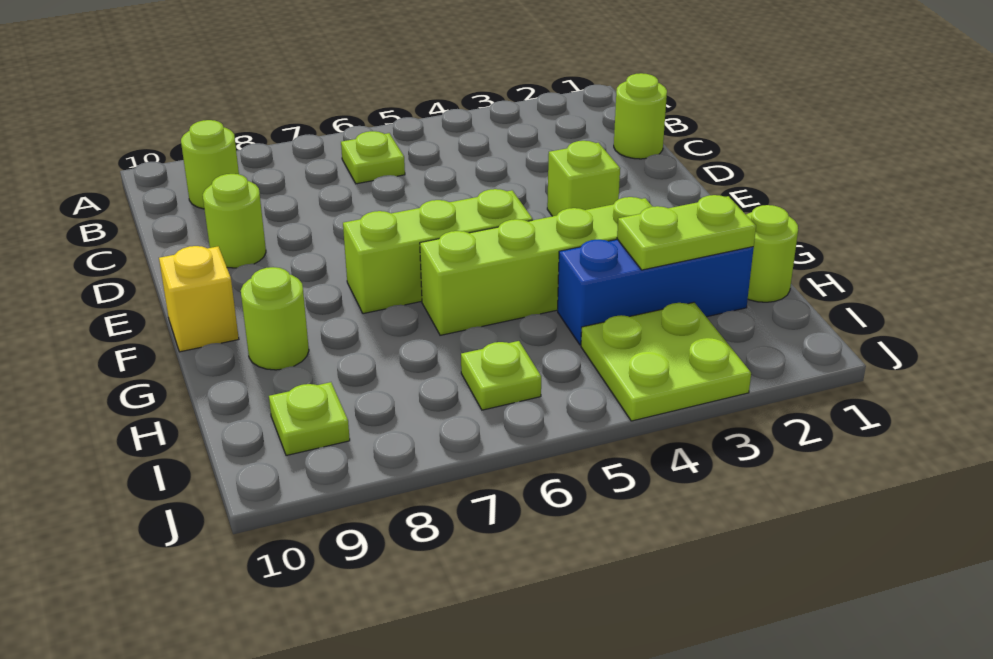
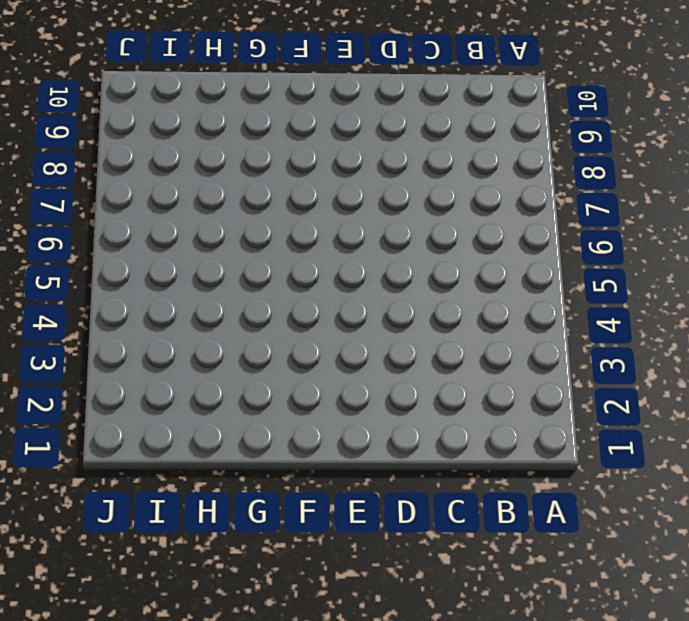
none -> lime plate B6 level 1
none -> lime round brick B9 level 1
none -> lime round brick C1 level 1

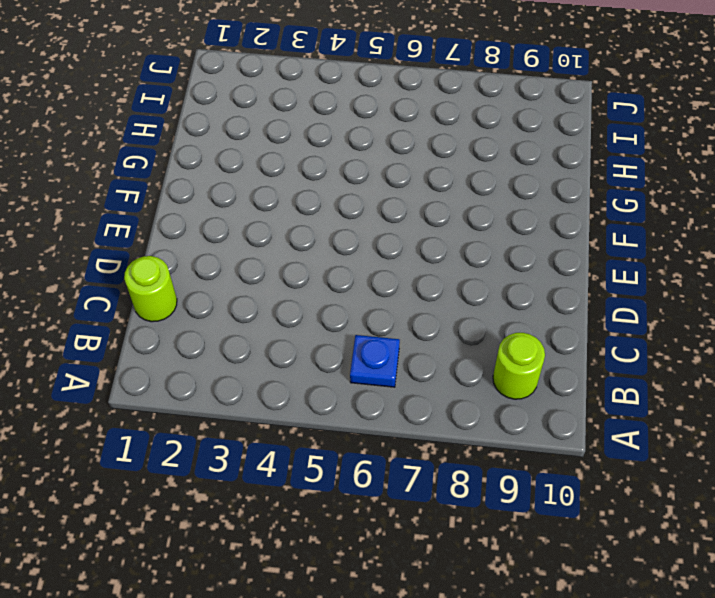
blue plate B6 level 1 -> lime plate B6 level 1
none -> lime round brick D9 level 1
none -> lime brick E3 level 1
none -> lime brick F5:F7 level 1

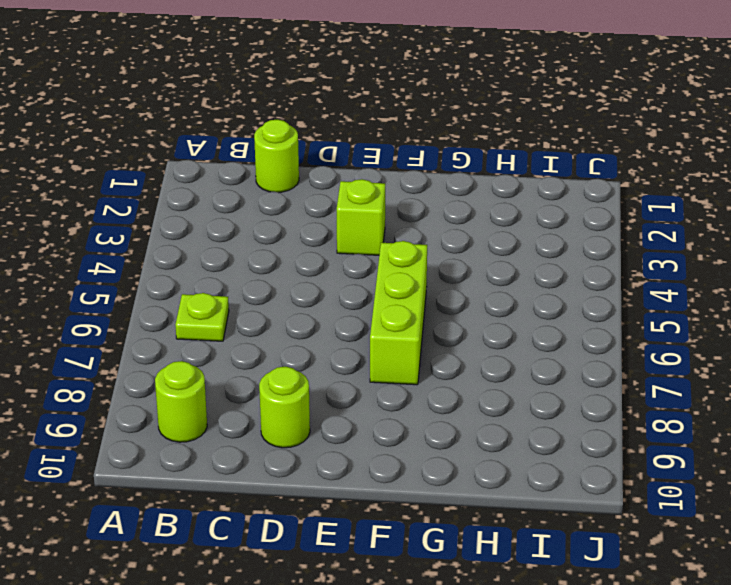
none -> yellow brick F10 level 1
none -> lime brick G3:G6 level 1
none -> lime round brick G9 level 1

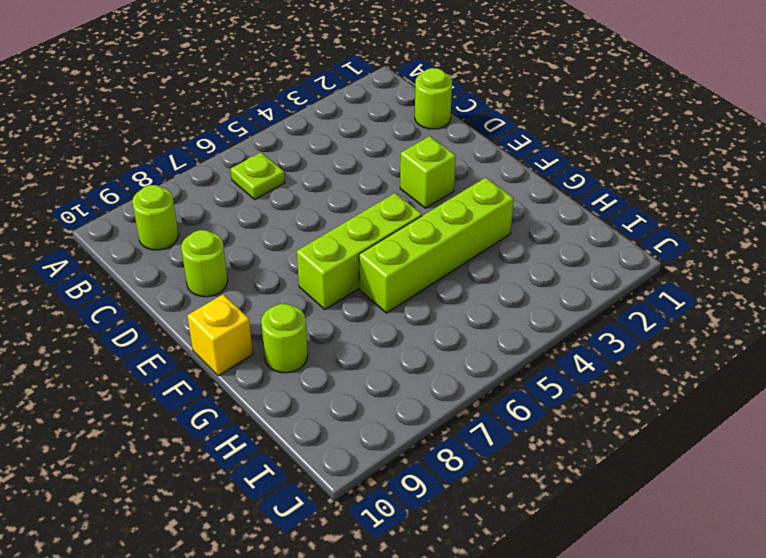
none -> lime round brick H1 level 1
none -> blue brick H2:H4 level 1
none -> lime plate I3:J4 level 1

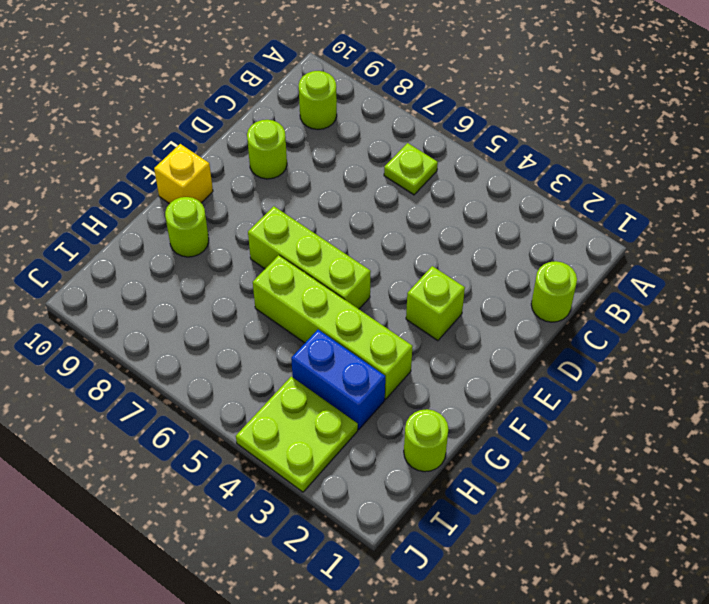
blue brick H3:H4 level 1 -> blue brick H2:H4 level 1
none -> lime plate I6 level 1
none -> lime plate I9 level 1
none -> lime plate H2:H3 level 2

